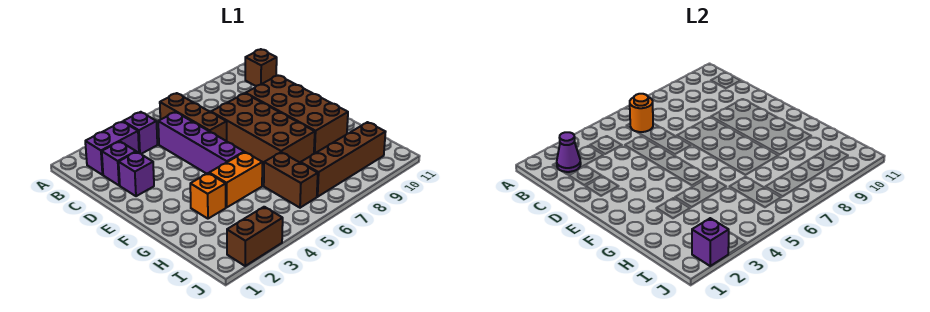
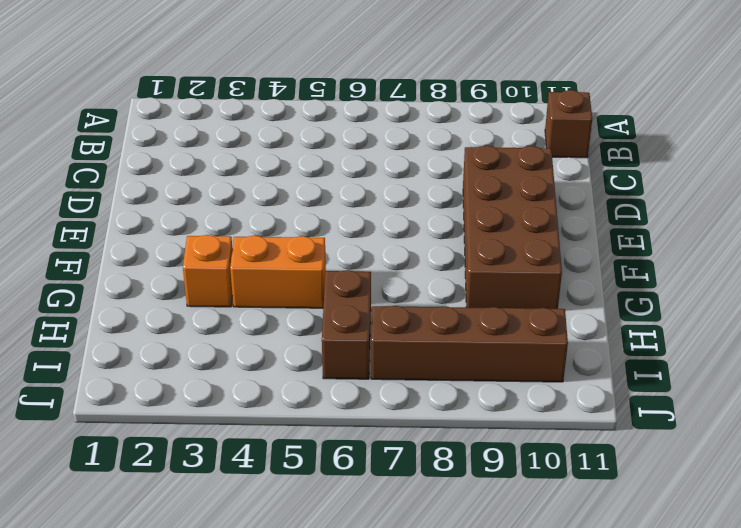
none -> purple brick B2:B3 level 1
none -> purple brick B4 level 1
none -> brown brick B6:D6 level 1

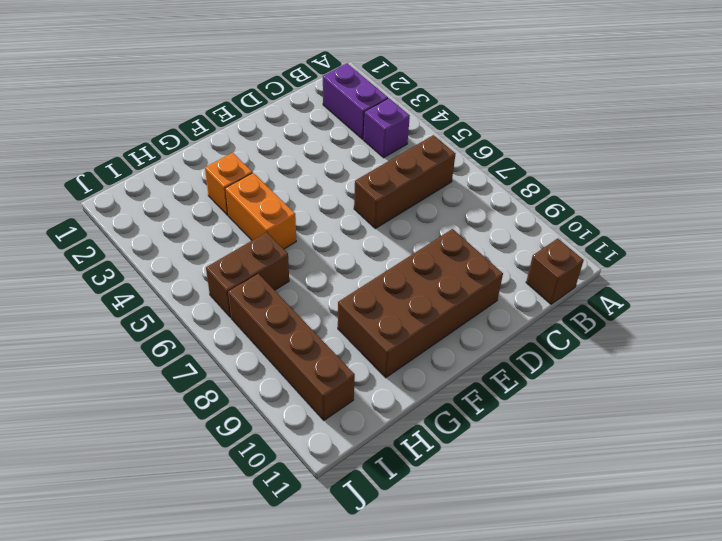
none -> purple brick C2 level 1
none -> purple brick C5:F5 level 1
none -> purple brick D2 level 1

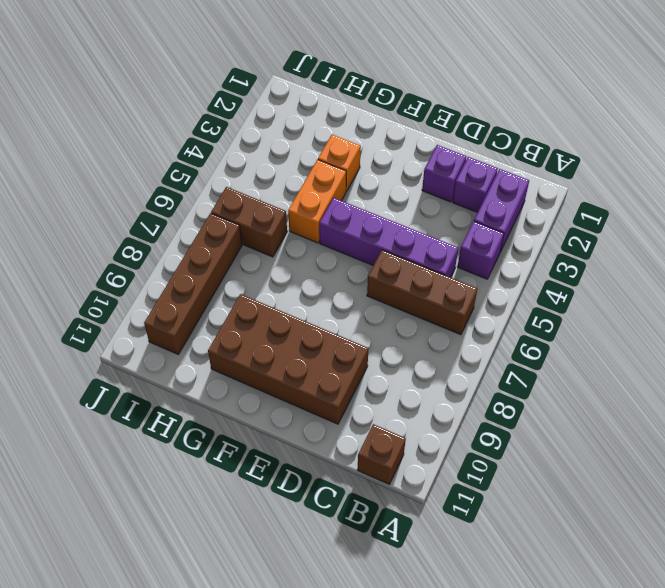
none -> brown brick D7:G8 level 1
none -> brown brick J2:J3 level 1
none -> purple cone B2 level 2

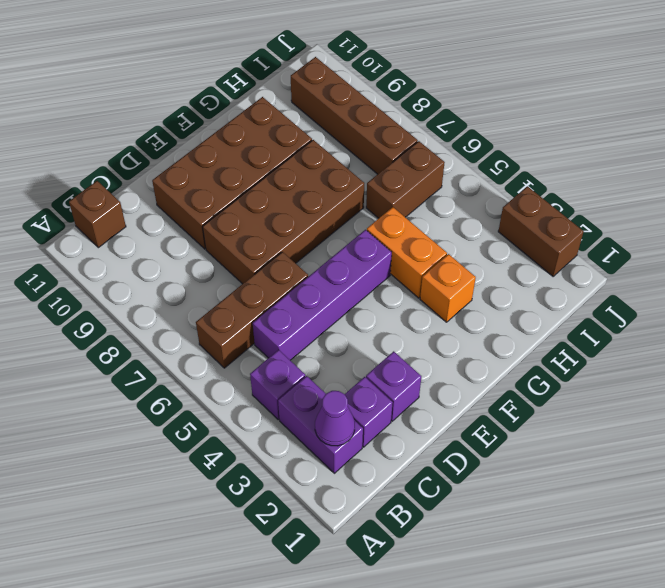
none -> orange round brick B6 level 2
none -> purple brick J2 level 2

